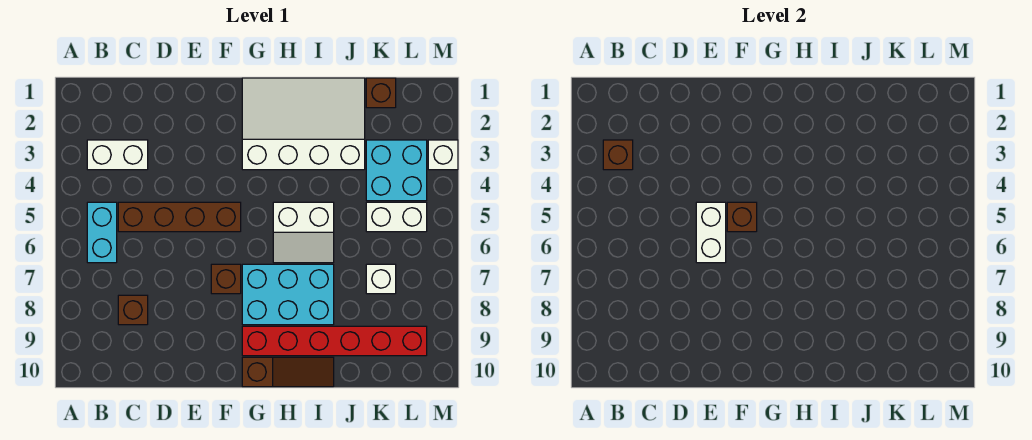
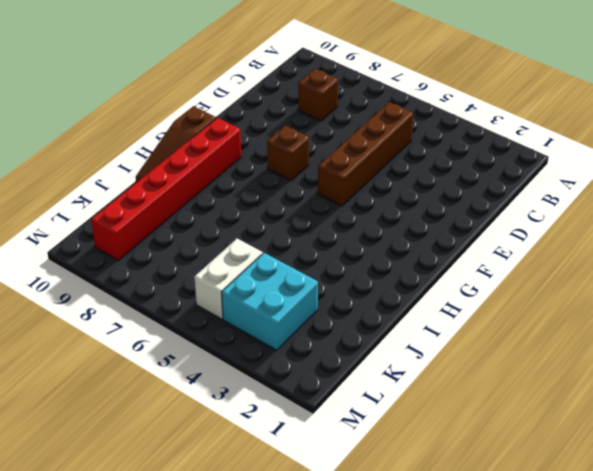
none -> white brick B3:C3 level 1
none -> cyan brick B5:B6 level 1
none -> white slope G1:J3 level 1 top 3

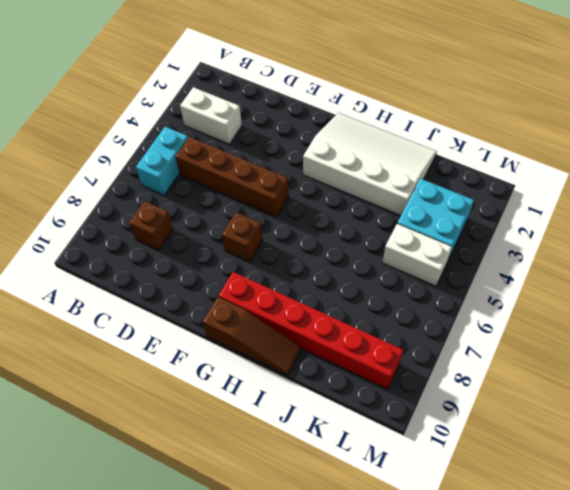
none -> cyan brick G7:I8 level 1
none -> white slope H5:I6 level 1 top 5
none -> brown brick K1 level 1

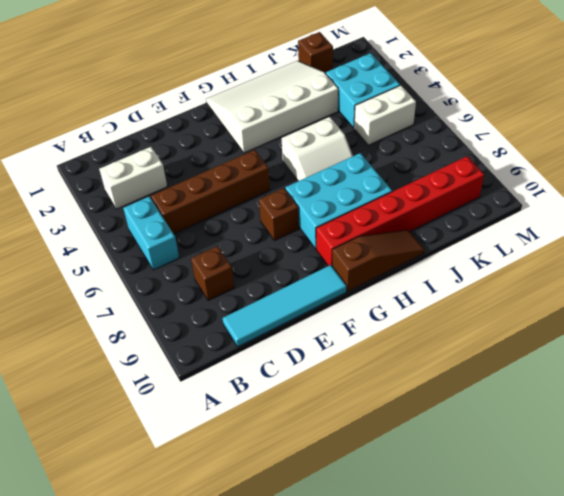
cyan tile C10:F10 level 1 -> none
none -> white brick K7 level 1
none -> white brick M3 level 1
none -> brown brick B3 level 2

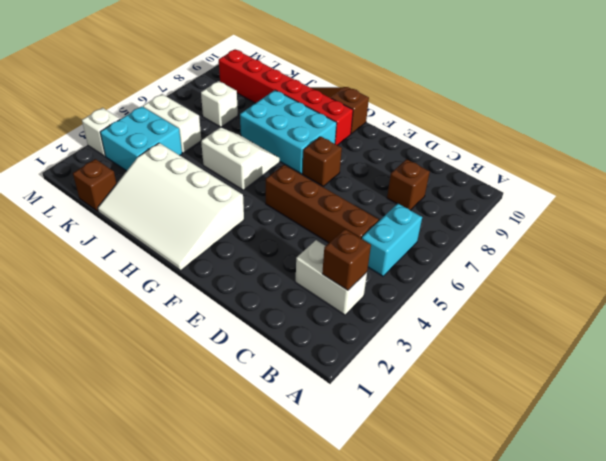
none -> white brick E5:E6 level 2
none -> brown brick F5 level 2

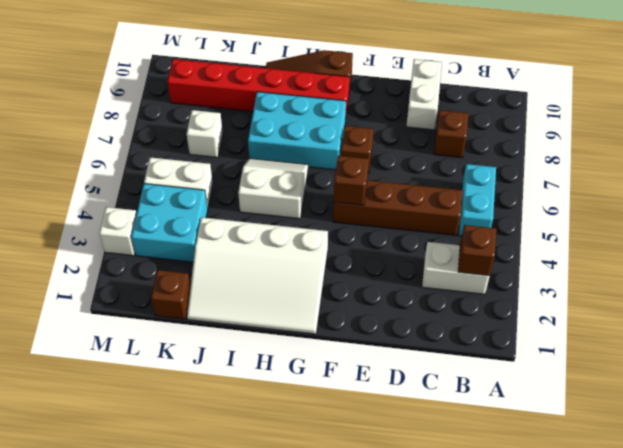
white brick D9:D10 level 1 -> white brick E5:E6 level 2

